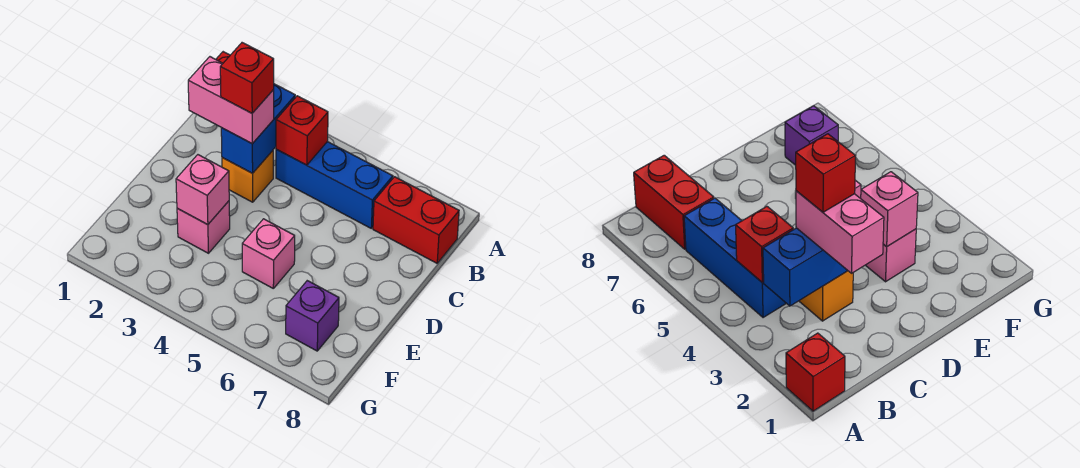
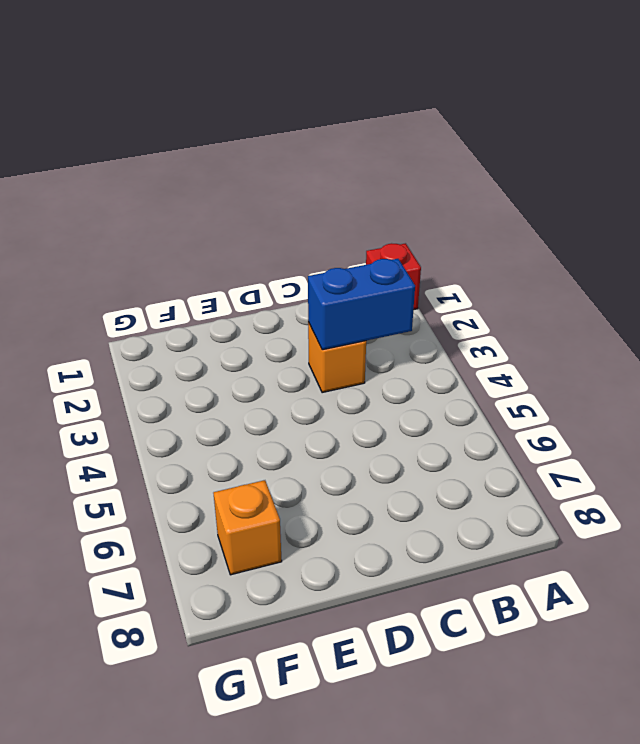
orange brick F7 level 1 -> purple brick F7 level 1
none -> blue brick B4:B6 level 1
none -> red brick B7:B8 level 1
none -> pink brick E3 level 1

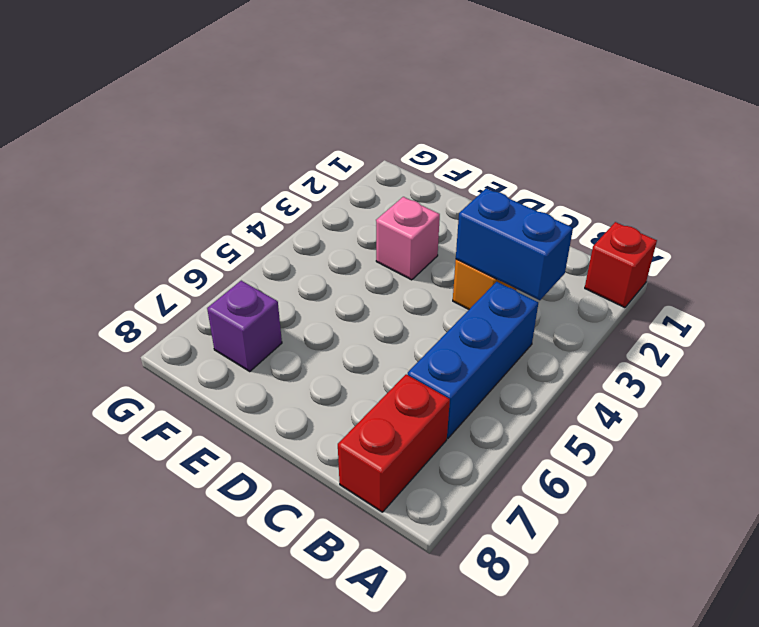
none -> pink brick E5 level 1
none -> red brick B4 level 2
none -> pink brick E3 level 2

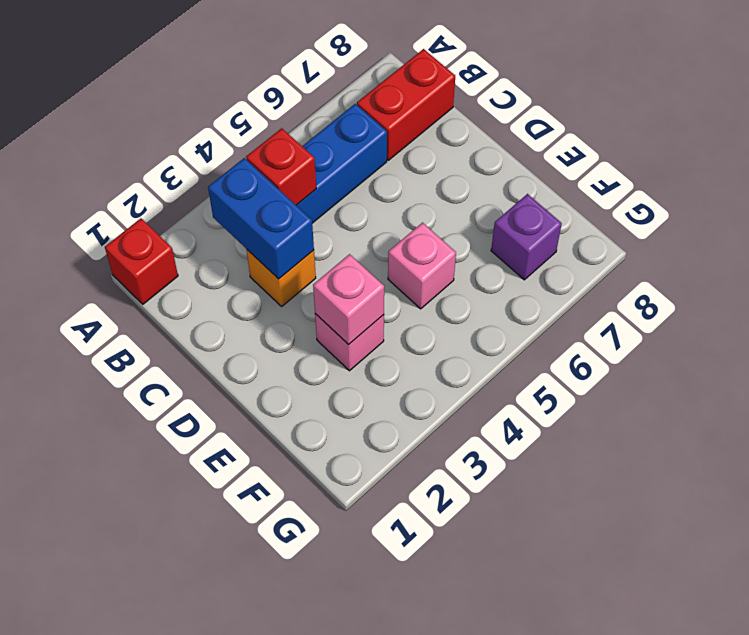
none -> pink brick C2:C3 level 3
none -> red brick C3 level 4

